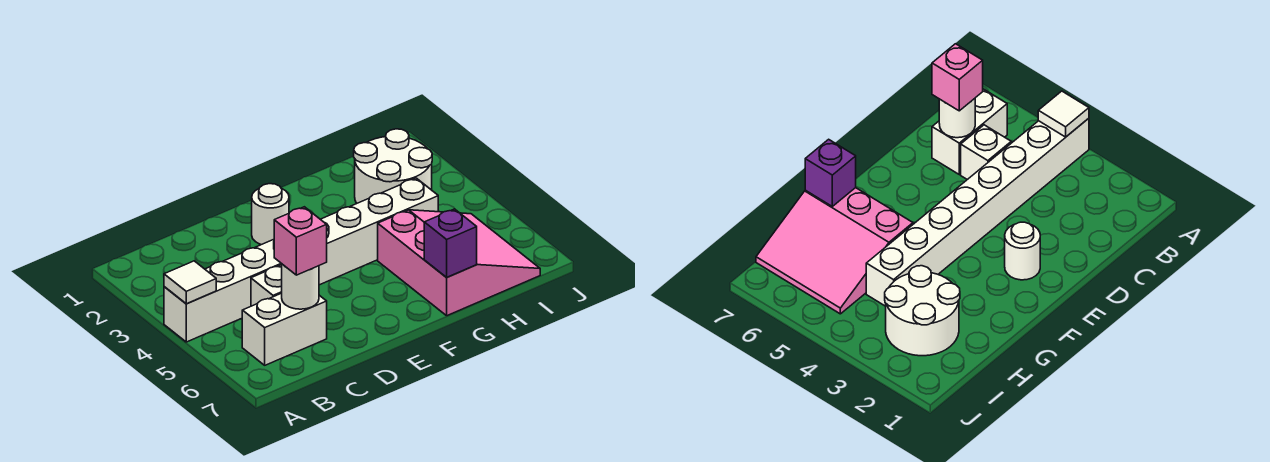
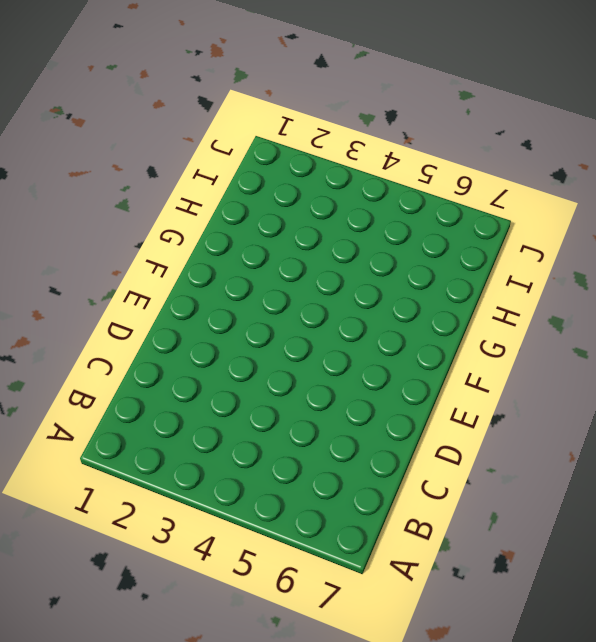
none -> white brick A4:H4 level 1
none -> white brick B6:C6 level 1

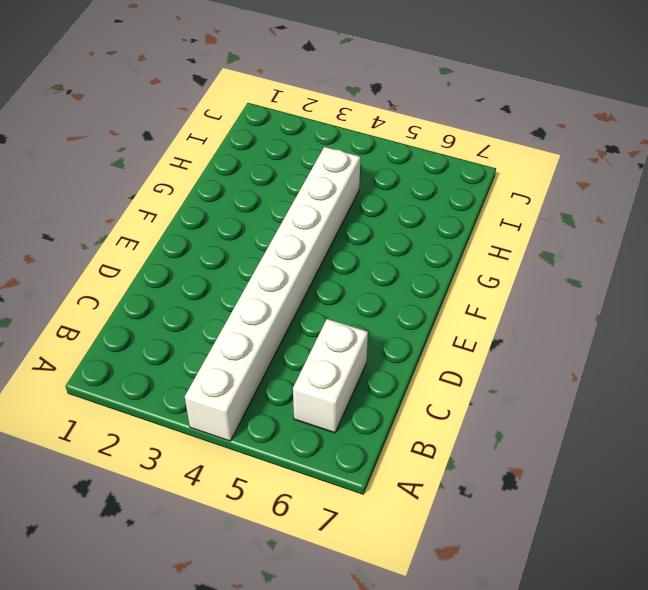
none -> white brick C5 level 1
none -> white round brick E2 level 1

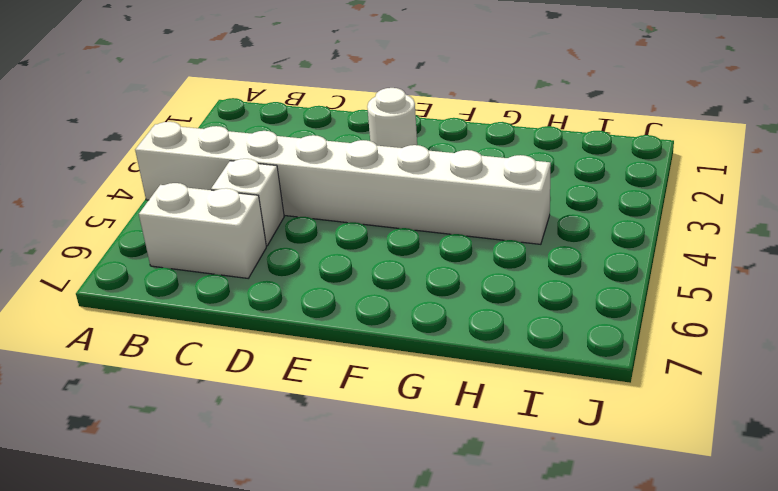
none -> pink slope G5:I7 level 1 top G
none -> white round brick H2:I3 level 1

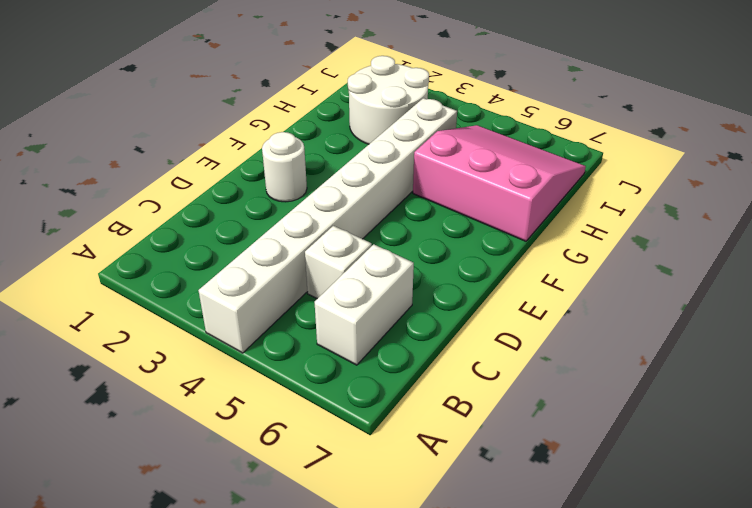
none -> white tile A4 level 2
none -> white round brick C6 level 2

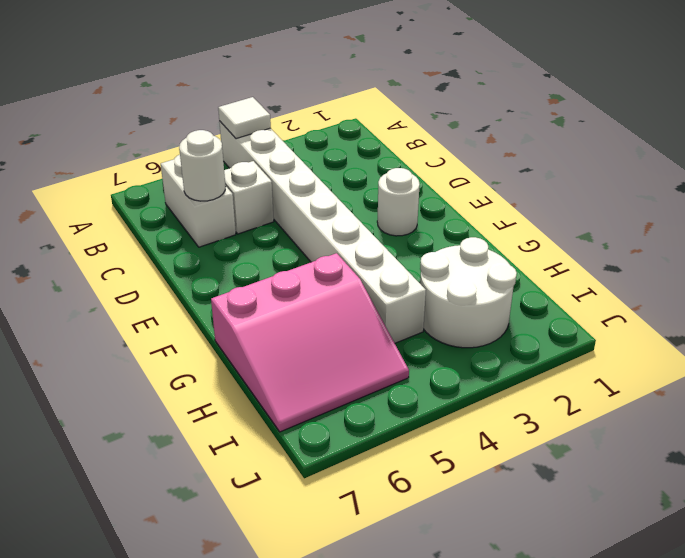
none -> purple brick G7 level 2
none -> pink brick C6 level 3

